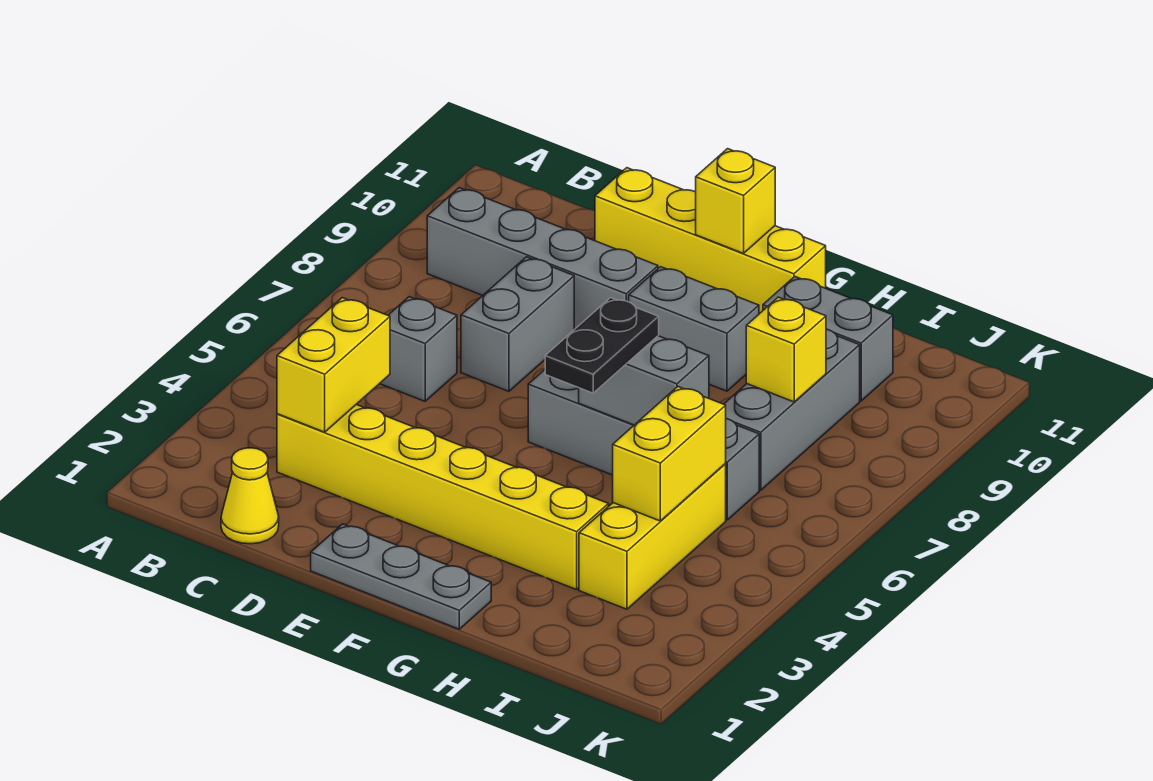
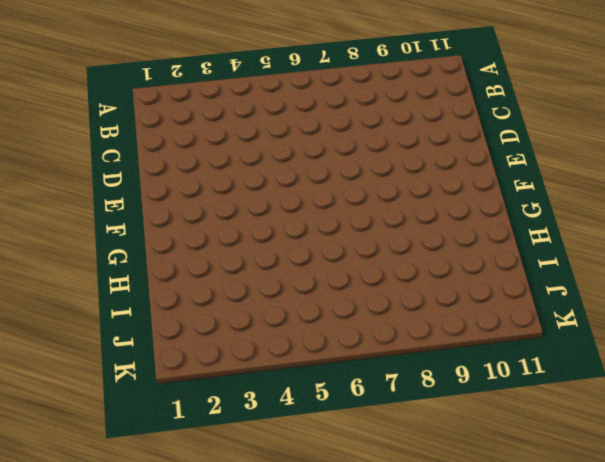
none -> grey brick B9:E9 level 1
none -> yellow cone C1 level 1
none -> yellow brick C3:H3 level 1

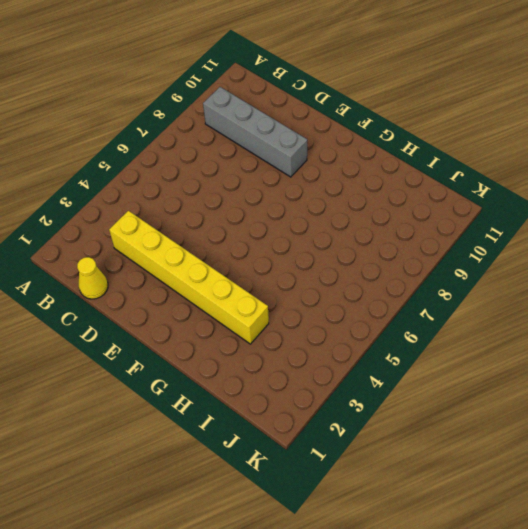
none -> grey brick C6 level 1
none -> grey brick D7:D8 level 1
none -> yellow brick D11:G11 level 1

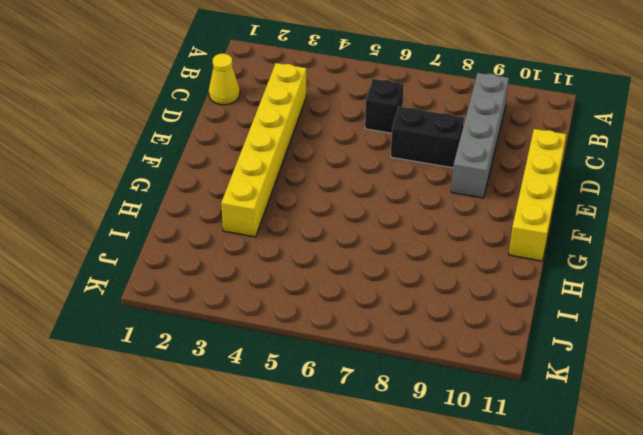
black brick C6 level 1 -> grey brick C6 level 1
black brick D7:D8 level 1 -> grey brick D7:D8 level 1
none -> grey plate E1:G1 level 1
none -> grey brick F6:I6 level 1
none -> grey brick F9:G9 level 1

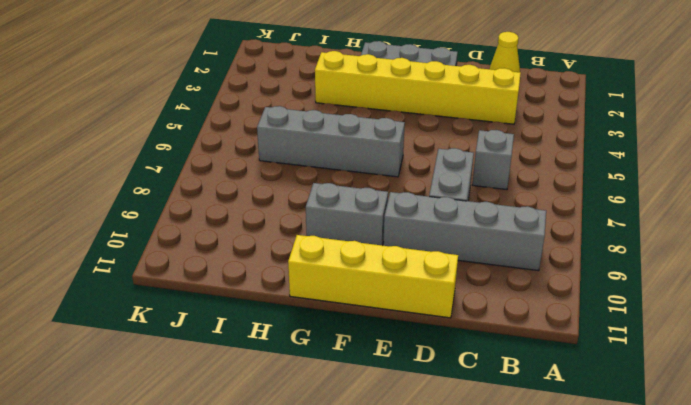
none -> grey brick H10:I10 level 1
none -> yellow brick I3:I5 level 1
none -> grey brick I7:I9 level 1

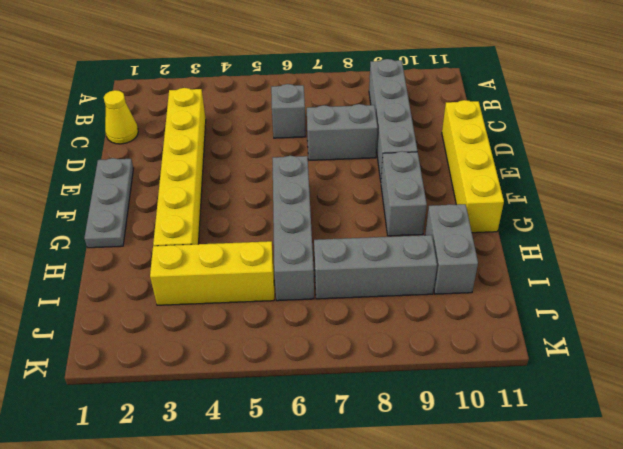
none -> yellow brick C3:C4 level 2
none -> yellow brick F11 level 2
none -> grey brick G6:H6 level 2

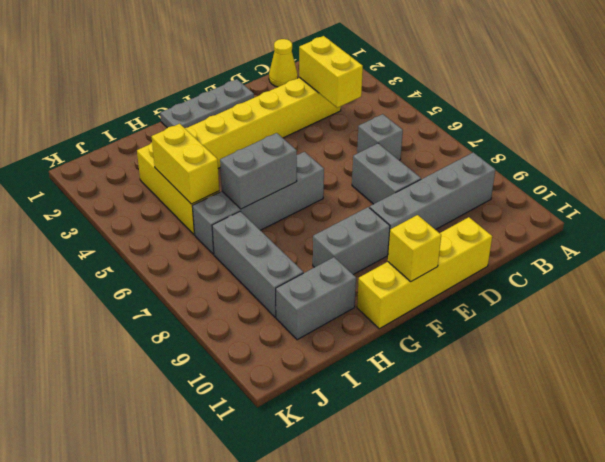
none -> yellow brick I8 level 2
none -> black plate G5:G6 level 3

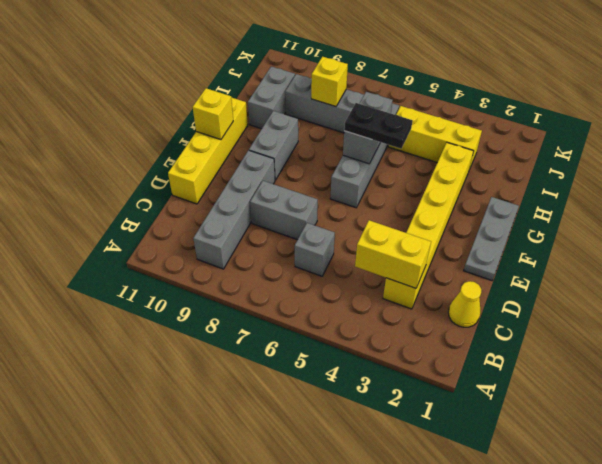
none -> yellow brick I4:I5 level 2

